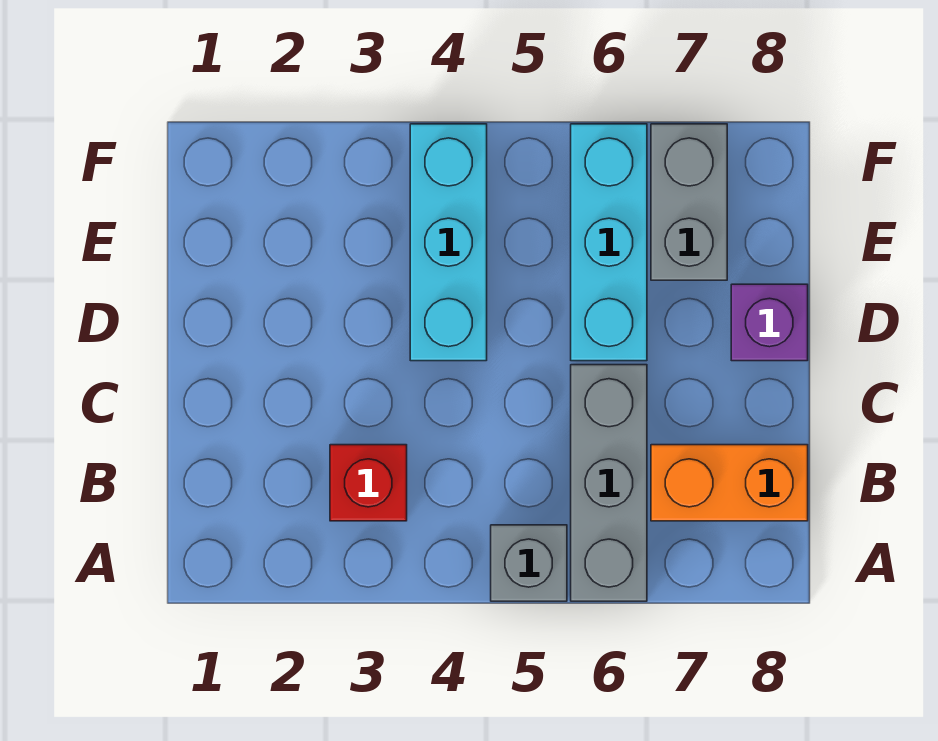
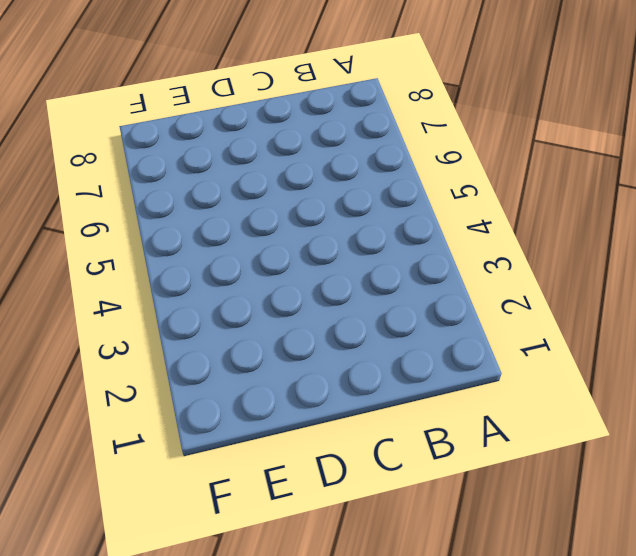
none -> grey brick A5 level 1
none -> grey brick A6:C6 level 1

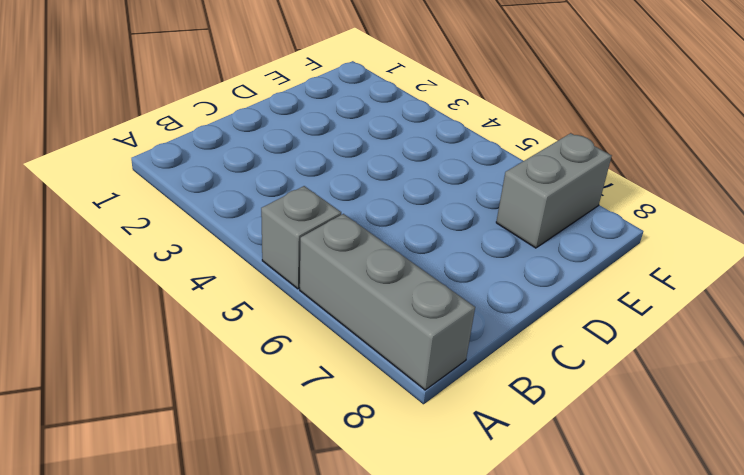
grey brick A6:A8 level 1 -> grey brick A6:C6 level 1
none -> red brick B3 level 1
none -> orange brick B7:B8 level 1

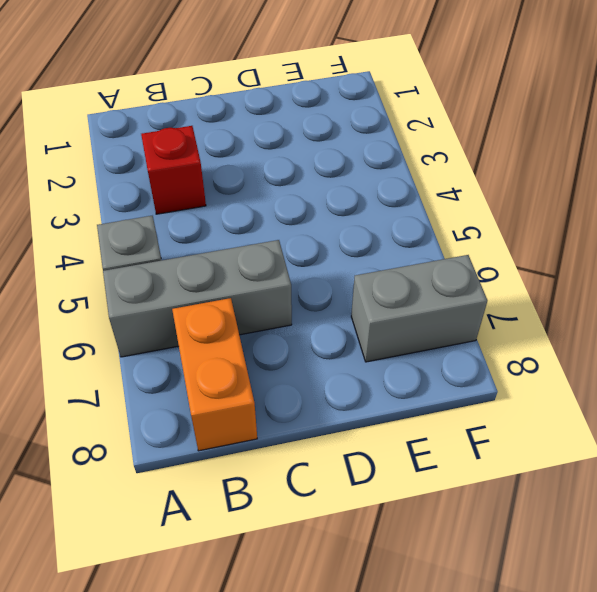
none -> cyan brick D4:F4 level 1
none -> cyan brick D6:F6 level 1

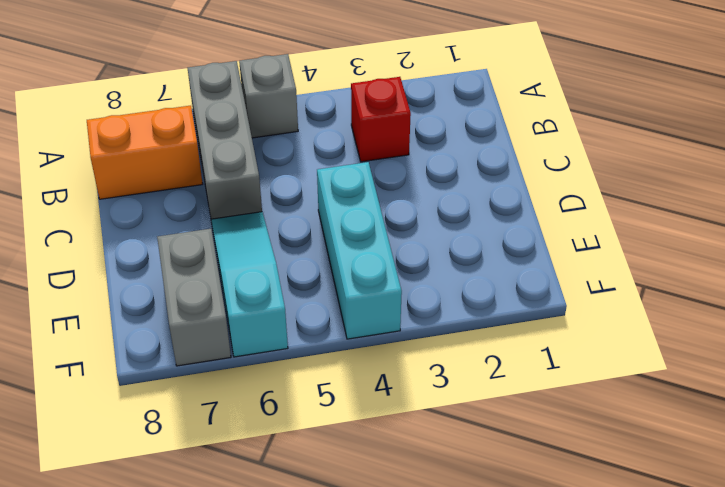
cyan slope D6:F6 level 1 top F -> cyan brick D6:F6 level 1
none -> purple brick D8 level 1

